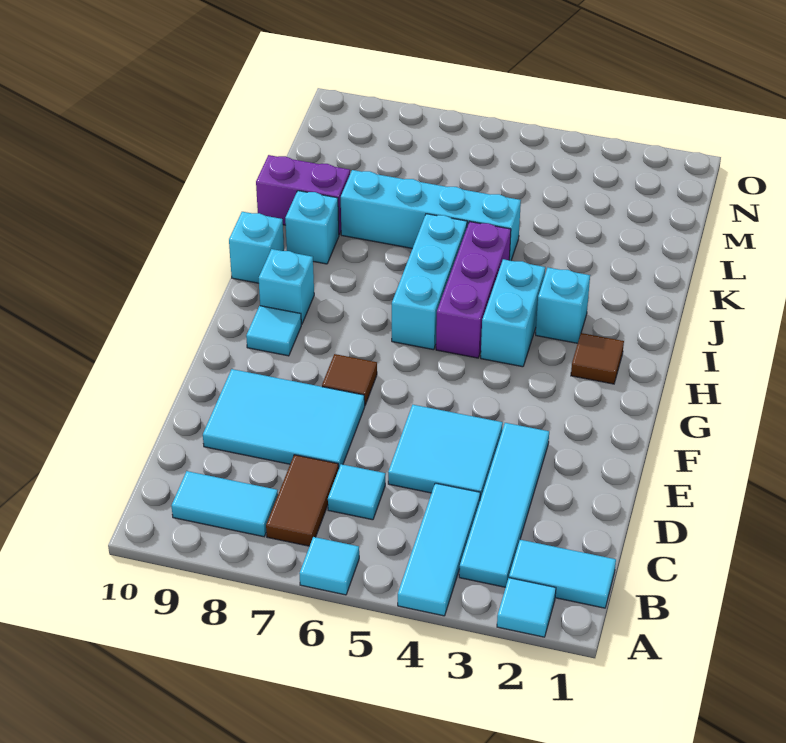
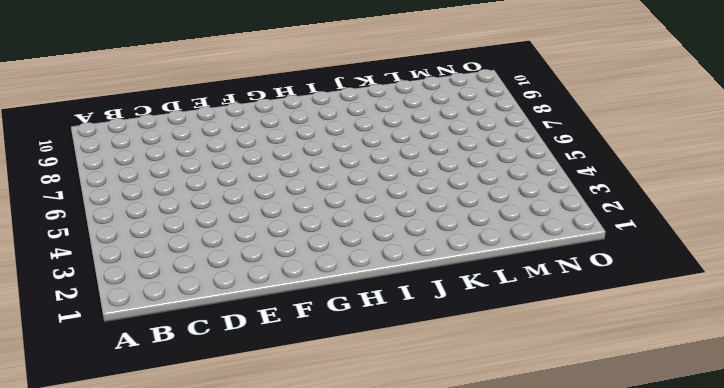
none -> cyan tile A2 level 1
none -> cyan tile A4:C4 level 1
none -> cyan tile A6 level 1

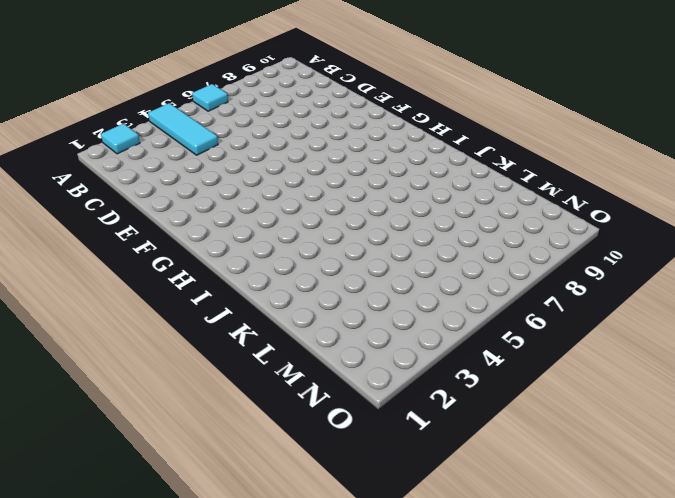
none -> cyan tile B1:B2 level 1
none -> cyan tile B3:E3 level 1
none -> brown tile B7:C7 level 1

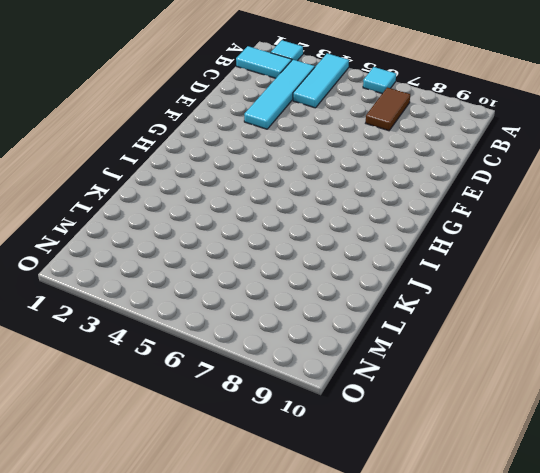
none -> cyan tile B8:B9 level 1
none -> cyan tile C6 level 1
none -> cyan tile D4:E5 level 1

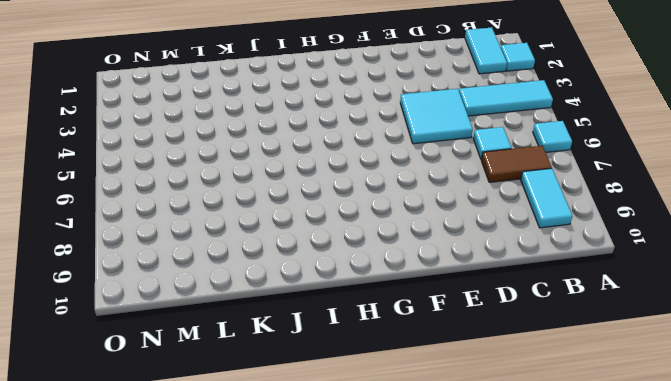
none -> cyan tile B3:E3 level 1
none -> cyan tile D7:E9 level 1
none -> brown tile F7 level 1

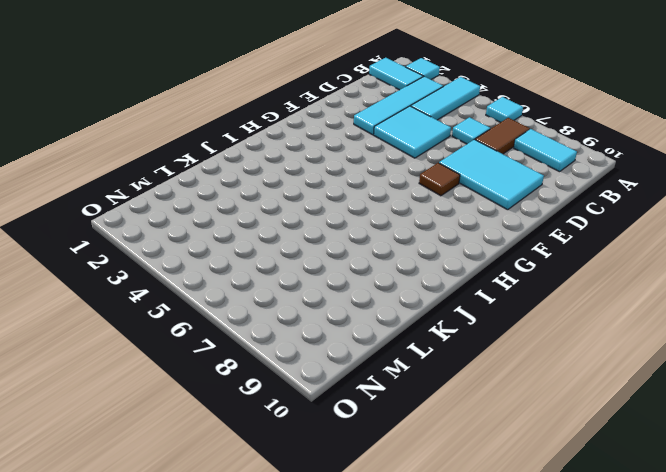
none -> cyan tile G9 level 1
none -> brown tile H2 level 1
none -> cyan brick H4:I4 level 1

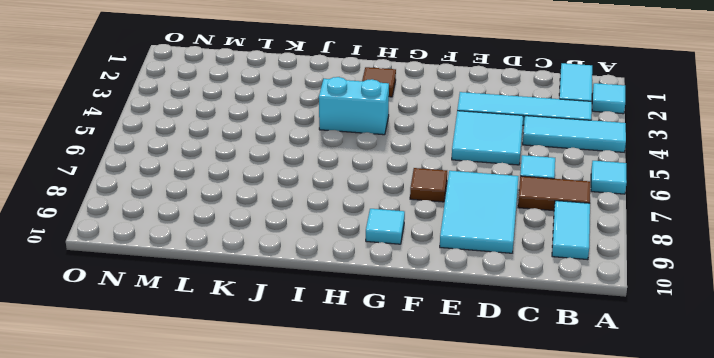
none -> purple brick H5:J5 level 1
none -> cyan brick H6:J6 level 1
none -> cyan brick H9 level 1

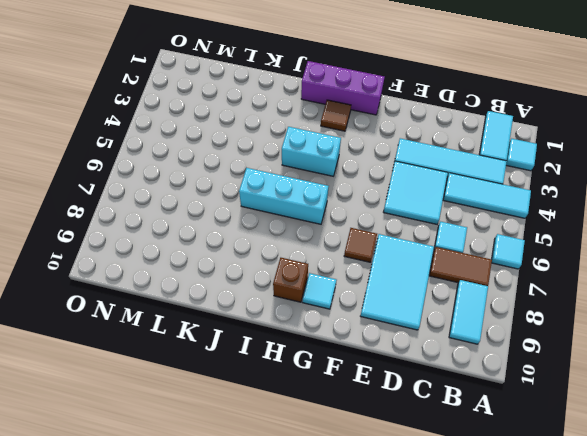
purple brick G1:I1 level 1 -> purple brick H5:J5 level 1
brown brick H9 level 1 -> cyan brick H9 level 1
none -> cyan brick I3 level 1
none -> cyan brick I10 level 1
none -> cyan brick J9 level 1

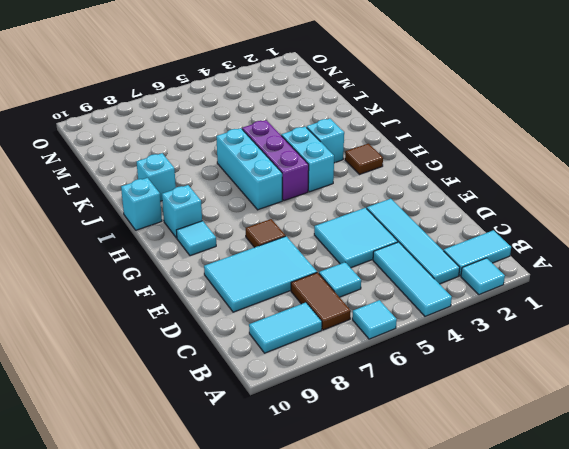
none -> cyan brick K5:K8 level 1
none -> purple brick K9:K10 level 1

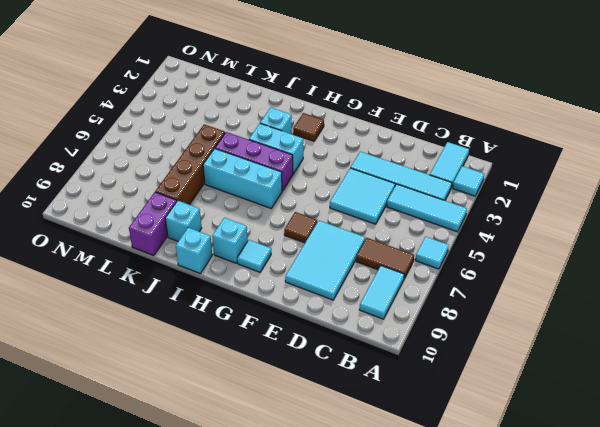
brown brick K5:K8 level 1 -> cyan brick K5:K8 level 1
none -> cyan tile C6 level 1

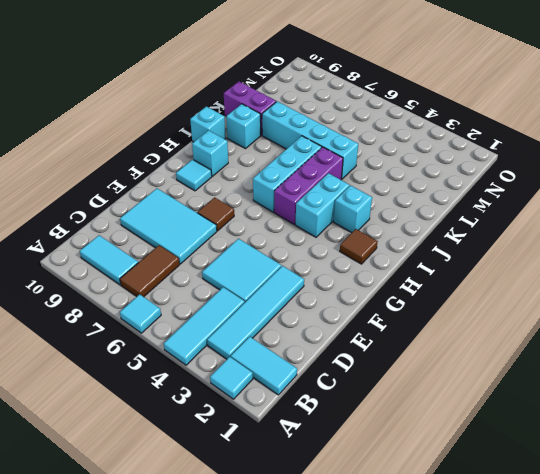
none -> cyan tile C6 level 1

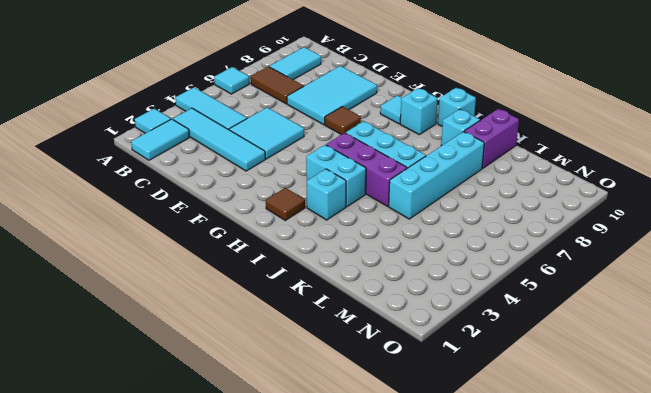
none -> cyan tile C6 level 1

